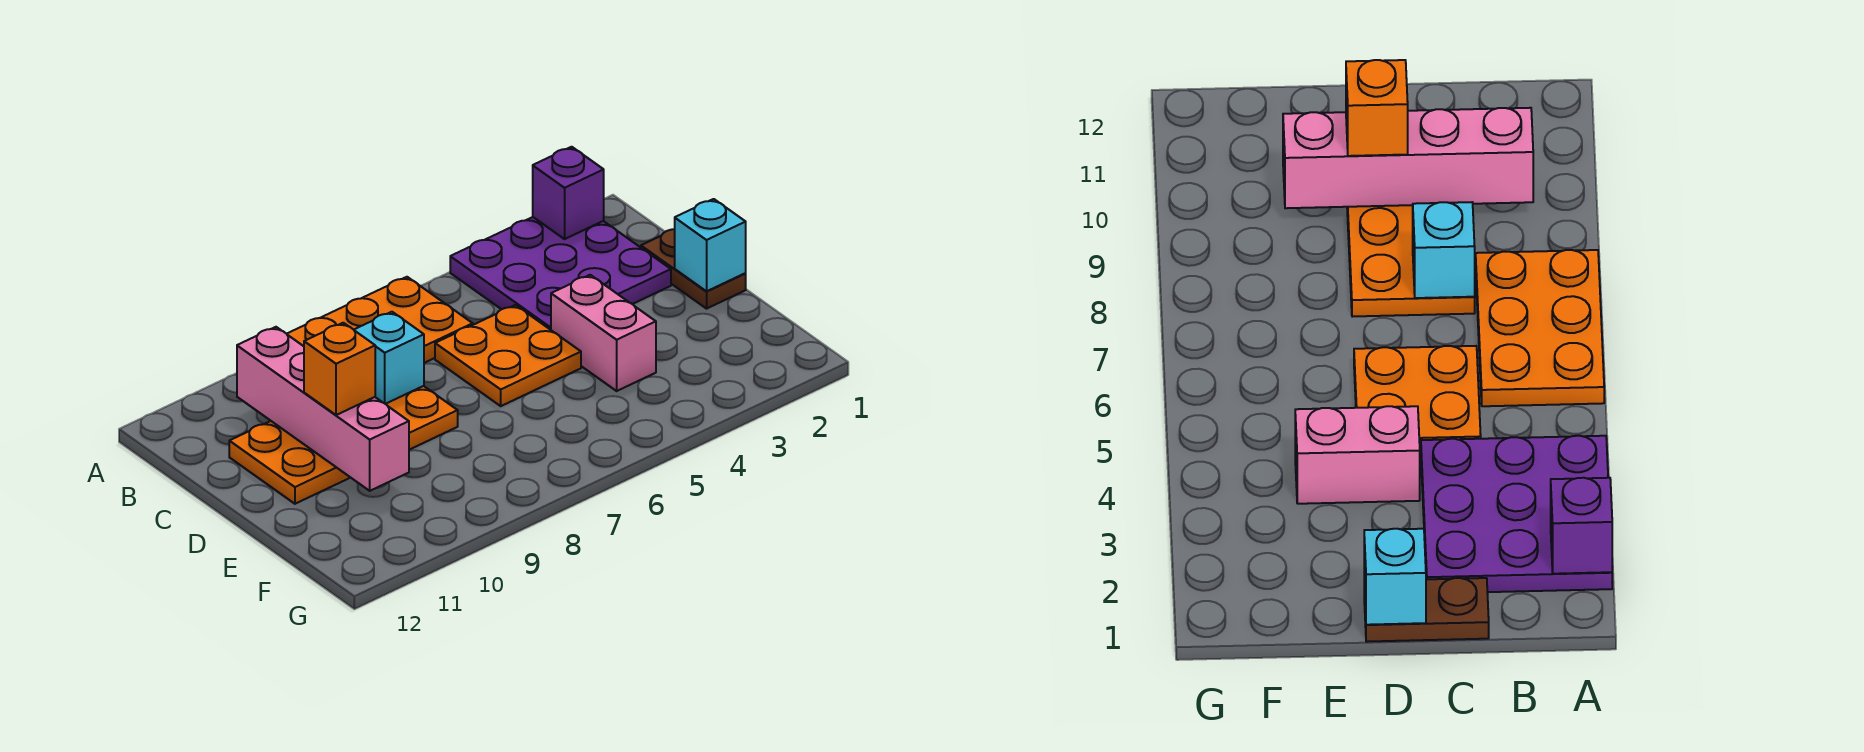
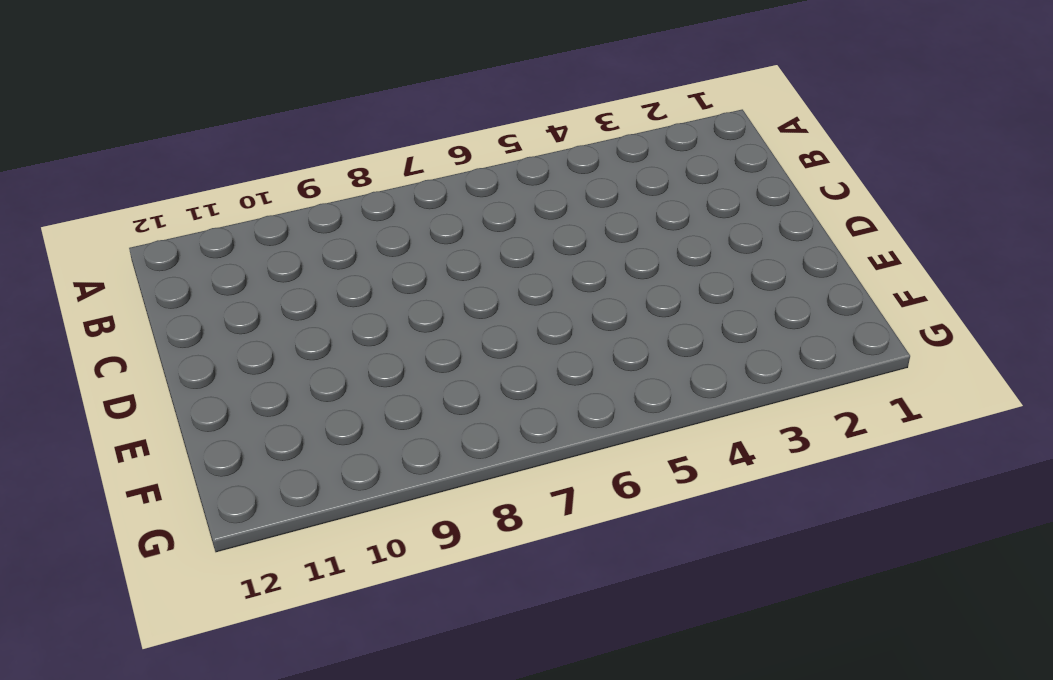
none -> purple plate A2:C4 level 1
none -> orange plate A6:B8 level 1

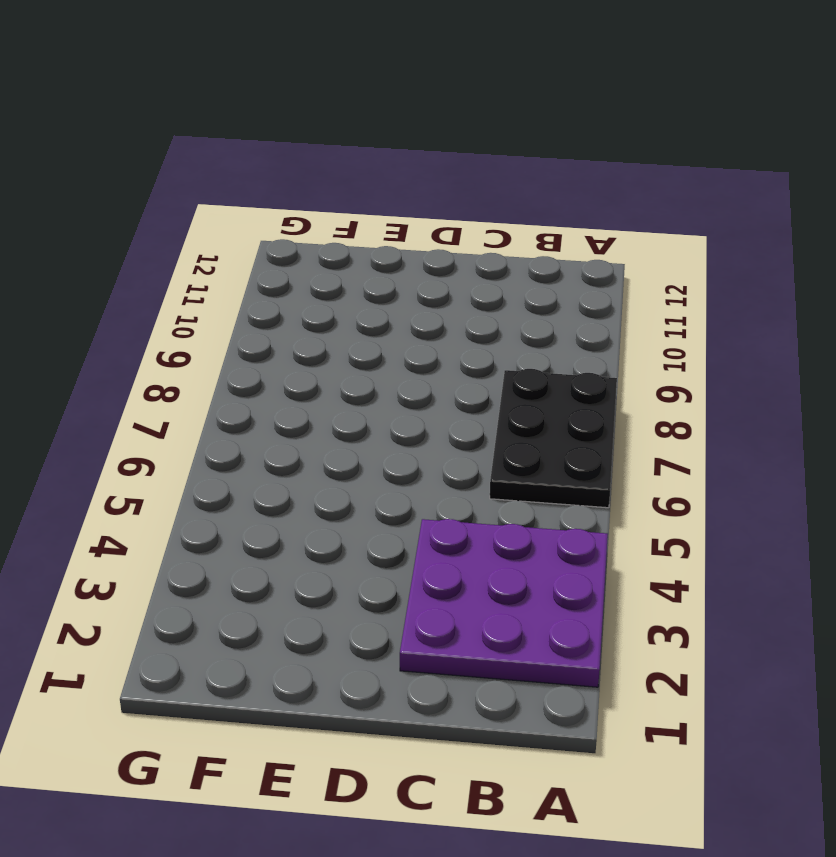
black plate A6:B8 level 1 -> orange plate A6:B8 level 1
none -> brown plate C1:D1 level 1
none -> orange plate C5:D6 level 1

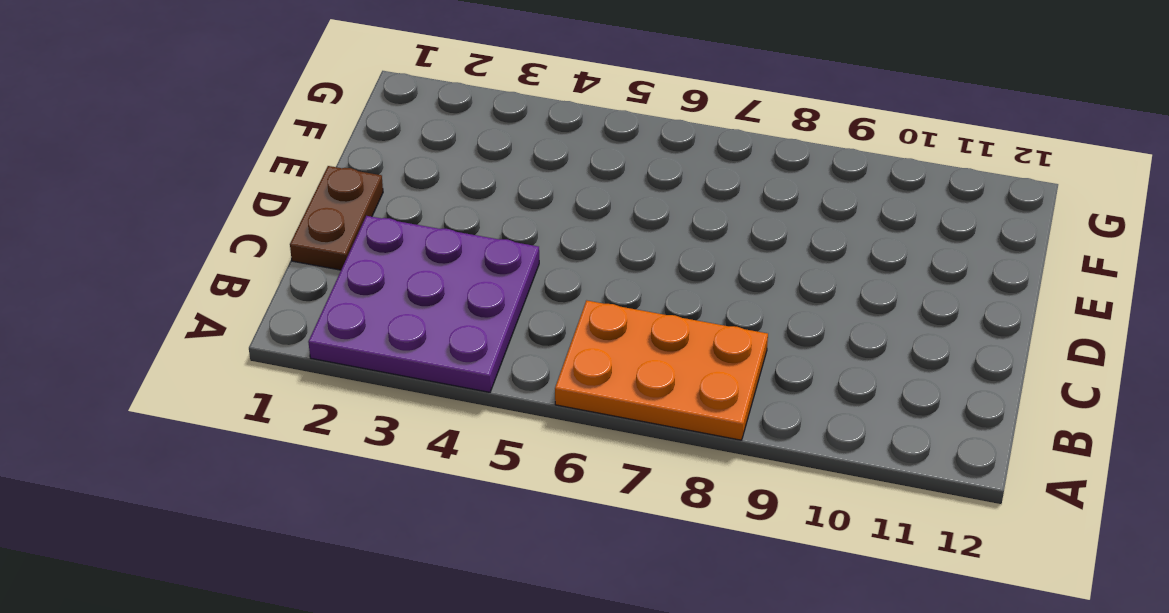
none -> orange plate C5:D6 level 1
none -> orange plate C8:D11 level 1

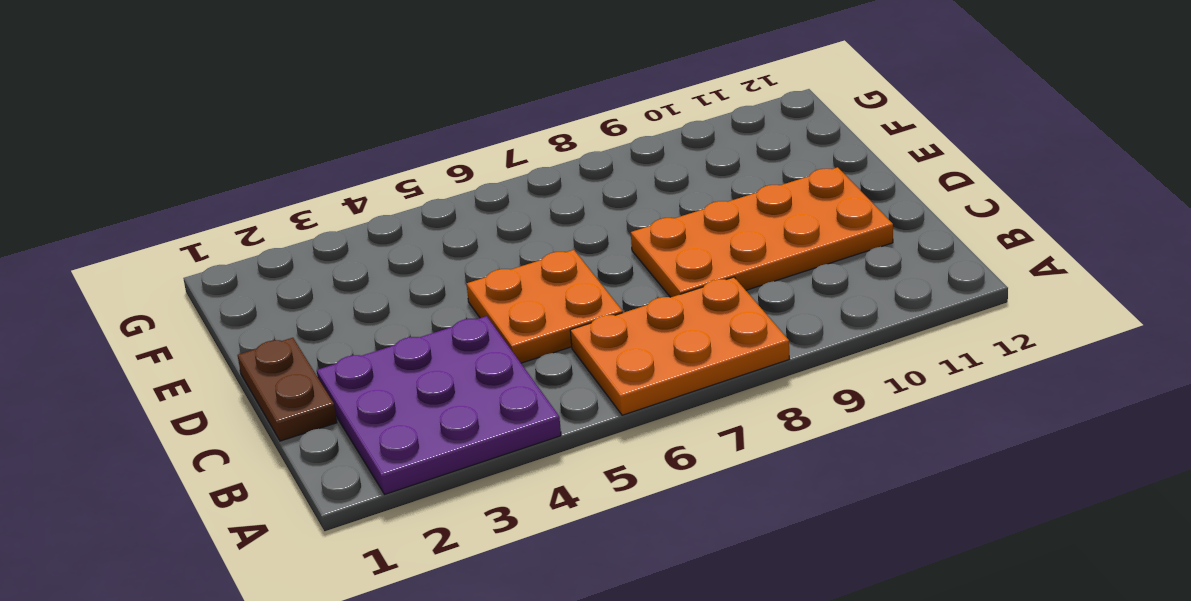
none -> pink brick D4:E4 level 1
none -> purple brick A2 level 2

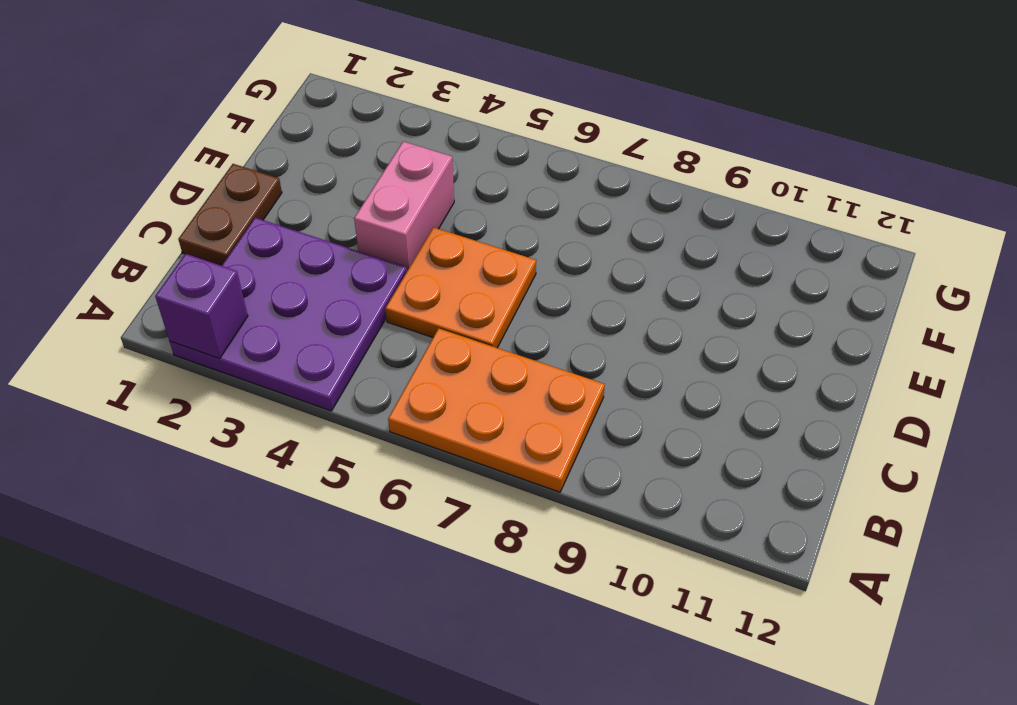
none -> orange plate C8:D11 level 1
none -> pink brick B10:E10 level 2

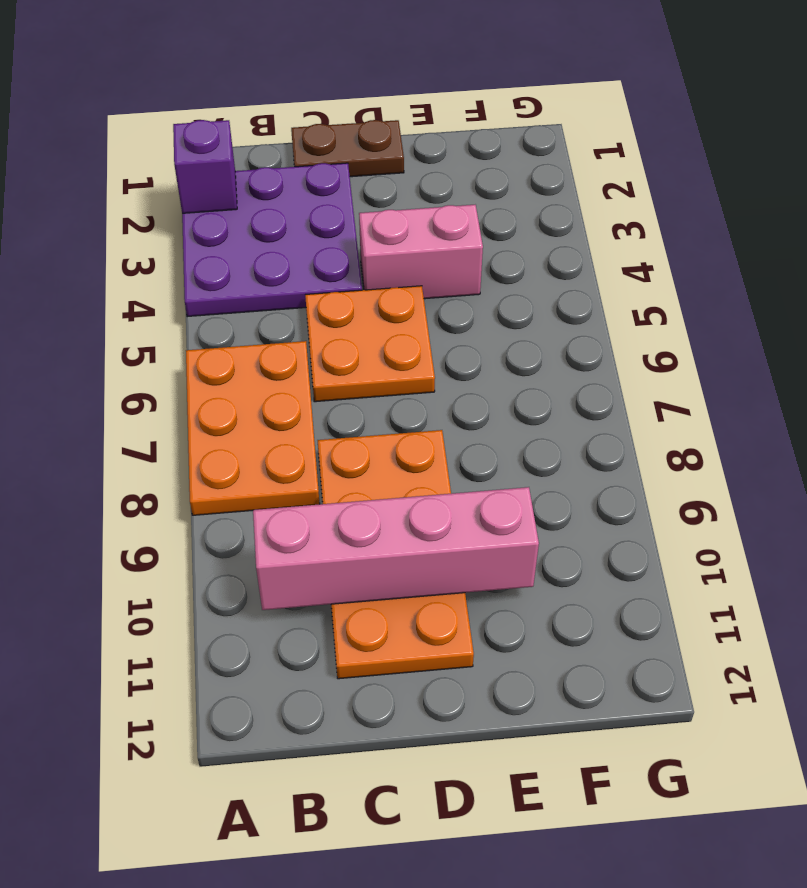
none -> cyan brick C8 level 2
none -> cyan brick D1 level 2

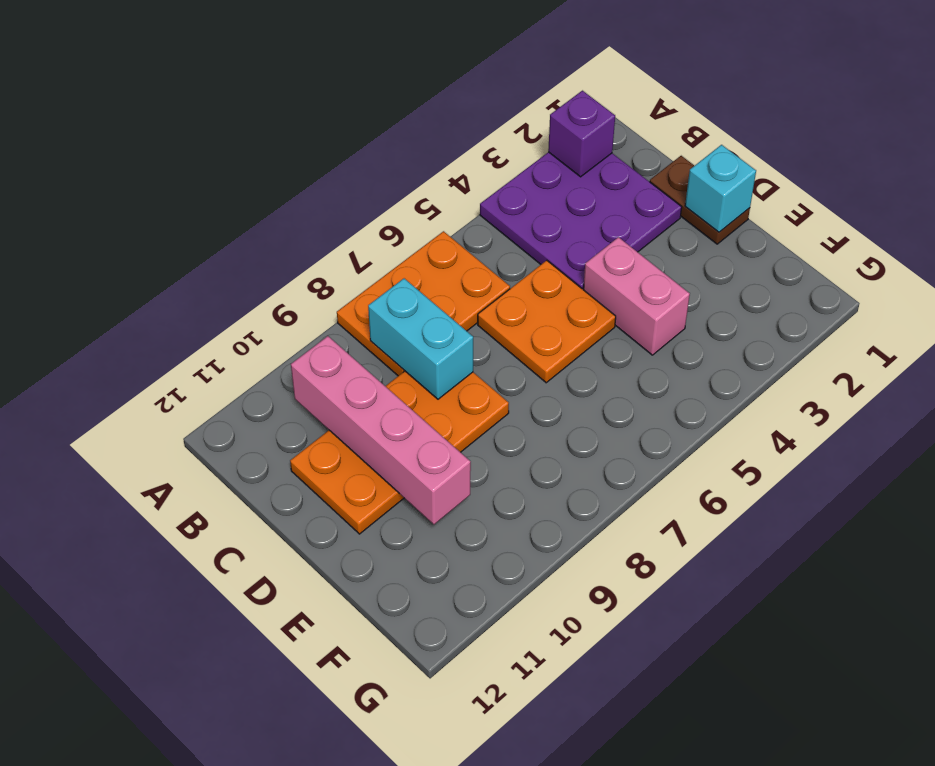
cyan brick B8:C8 level 2 -> cyan brick C8 level 2
none -> orange brick D10 level 3

